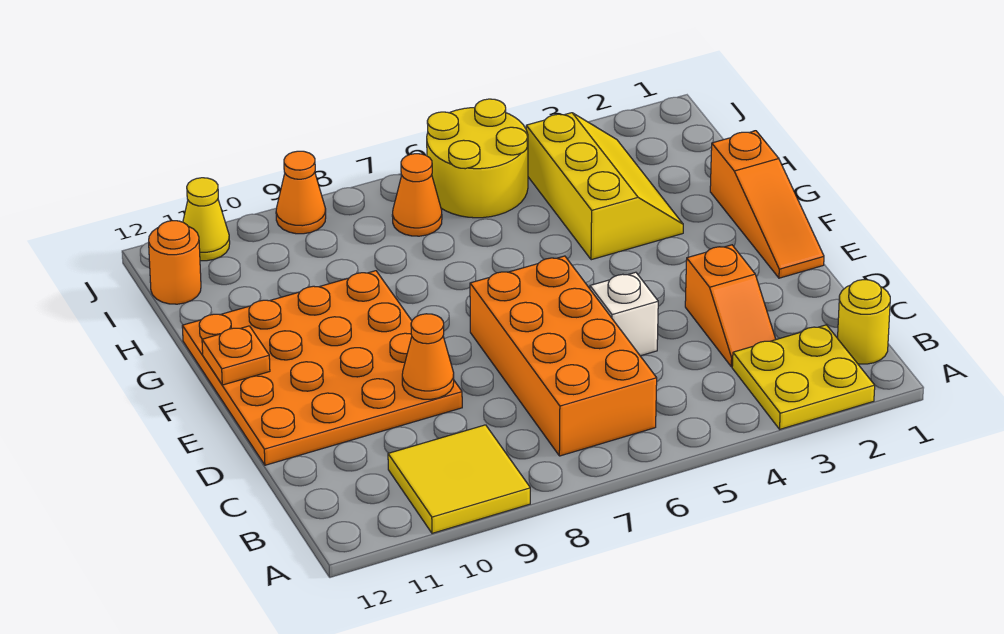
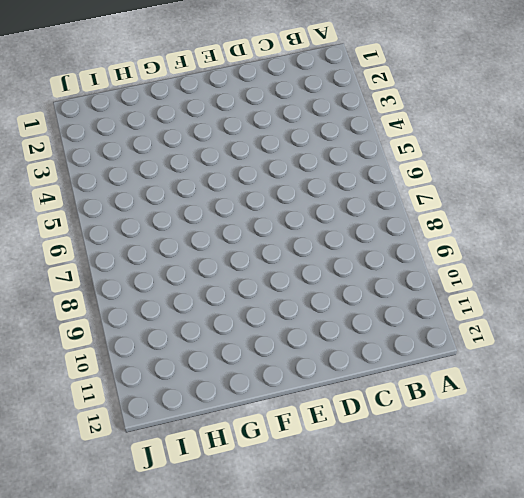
none -> yellow plate A2:B3 level 1
none -> yellow tile A9:B10 level 1
none -> yellow round brick B1 level 1

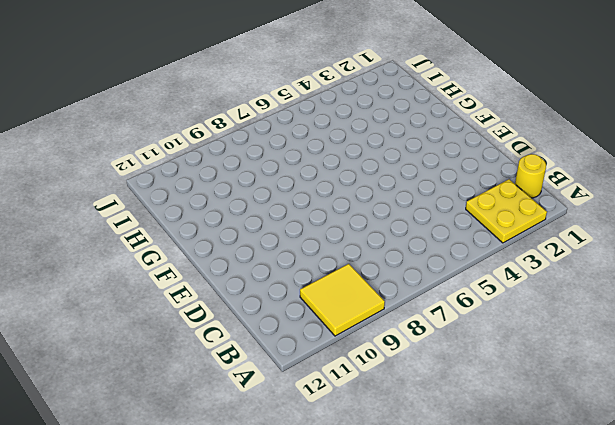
none -> orange brick B6:E7 level 1
none -> orange slope C3:D3 level 1 top D
none -> white brick D5 level 1

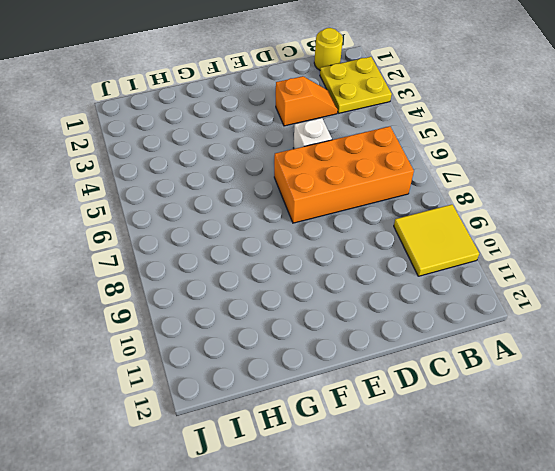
none -> orange plate D9:G12 level 1
none -> orange slope E1:G1 level 1 top G
none -> yellow slope G3:I4 level 1 top 4

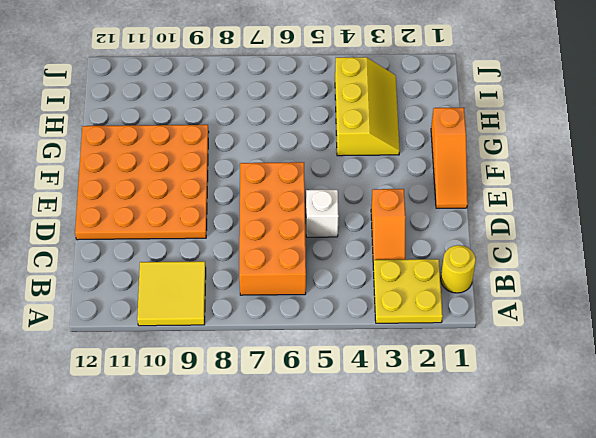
none -> yellow round brick I5:J6 level 1
none -> orange cone I7 level 1
none -> orange round brick I12 level 1

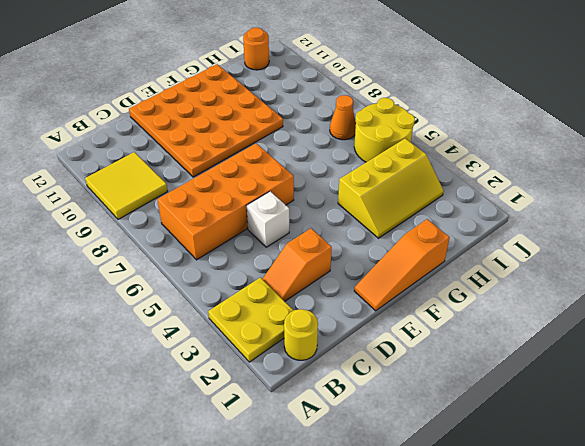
none -> orange cone J9 level 1
none -> yellow cone J11 level 1
none -> orange cone D9 level 2

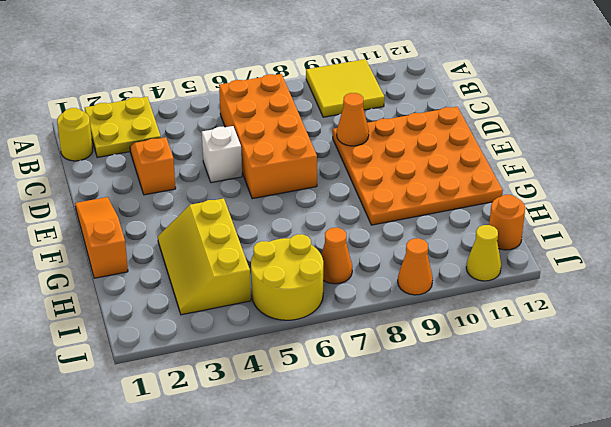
none -> orange plate F12 level 2

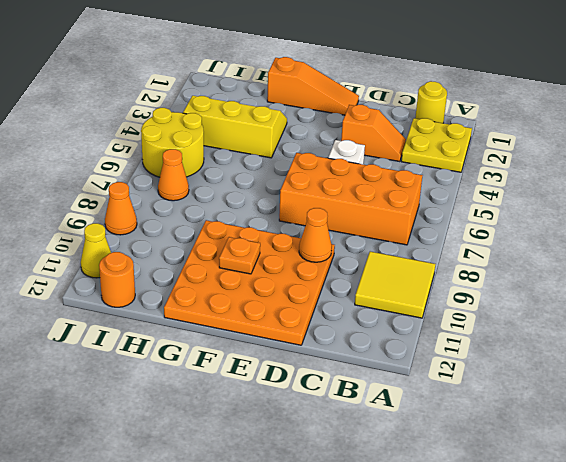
orange plate F10 level 2 -> orange plate F12 level 2

